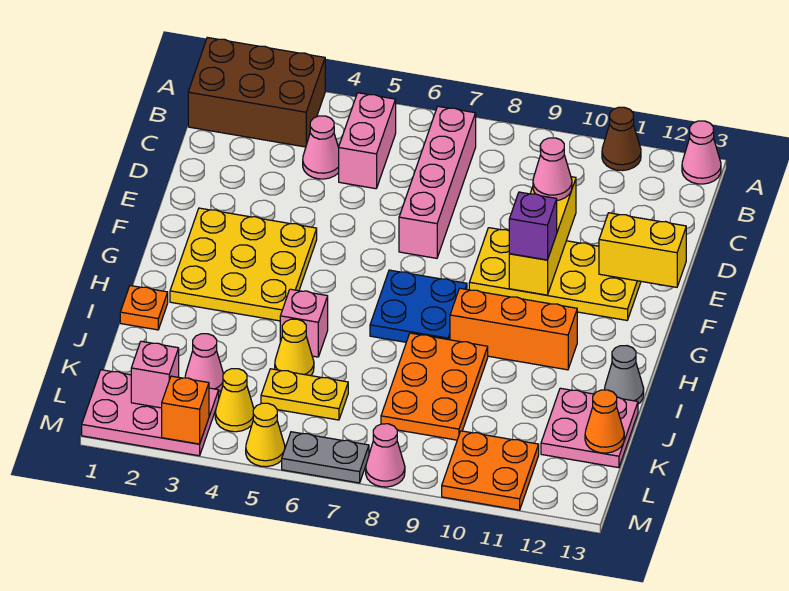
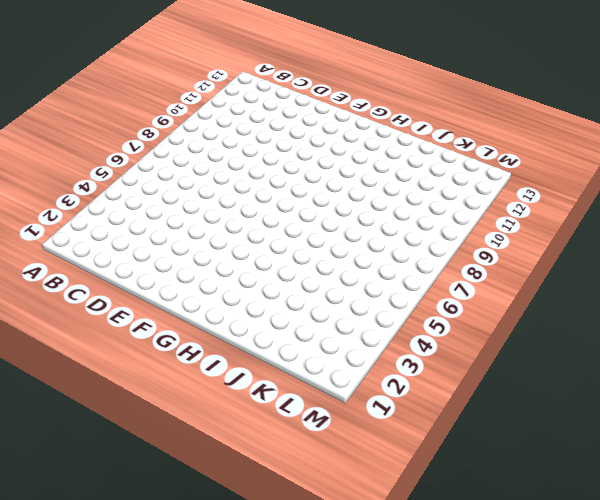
none -> brown brick A1:B3 level 1
none -> brown cone A11 level 1
none -> pink cone A13 level 1
none -> pink brick B5:C5 level 1

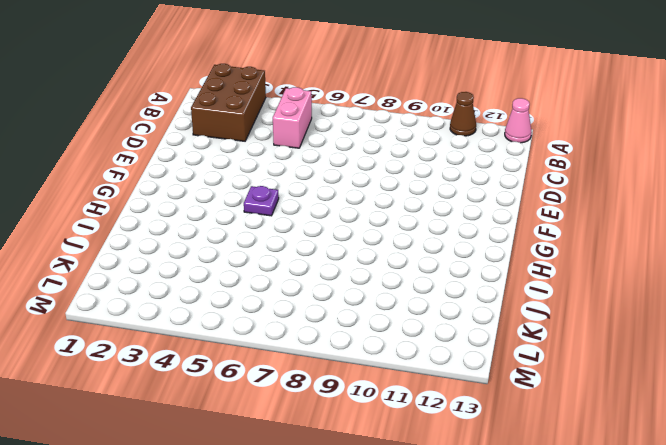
brown brick A2:C3 level 1 -> brown brick A1:B3 level 1
purple plate G5 level 1 -> none
none -> pink brick B7:E7 level 1
none -> pink cone C4 level 1
none -> yellow plate E9:F12 level 1
none -> yellow plate F2:H4 level 1

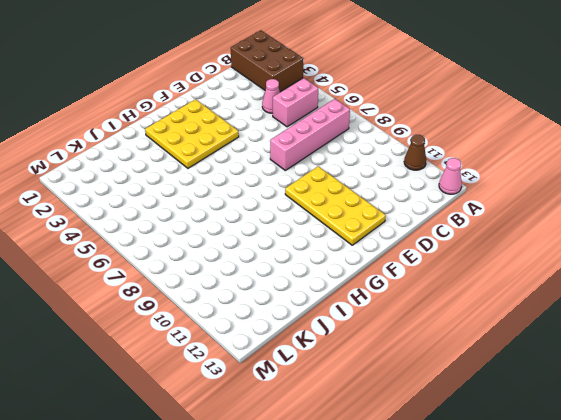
none -> blue plate G7:H8 level 1
none -> orange brick H9:H11 level 1
none -> orange plate I1 level 1
none -> pink brick I5 level 1

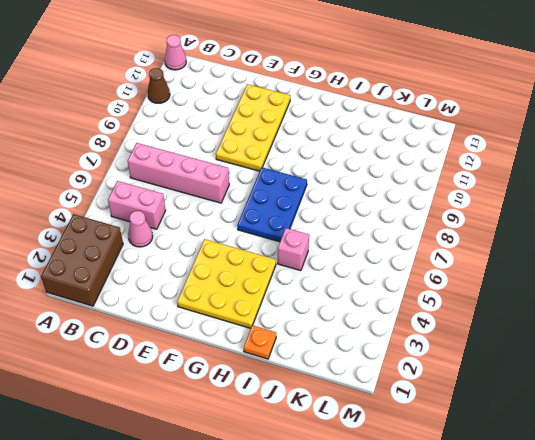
blue plate G6:H8 level 1 -> blue plate G7:H8 level 1
none -> orange brick H9:H11 level 1
none -> orange plate I8:K9 level 1
none -> grey cone I13 level 1
none -> yellow cone J5 level 1

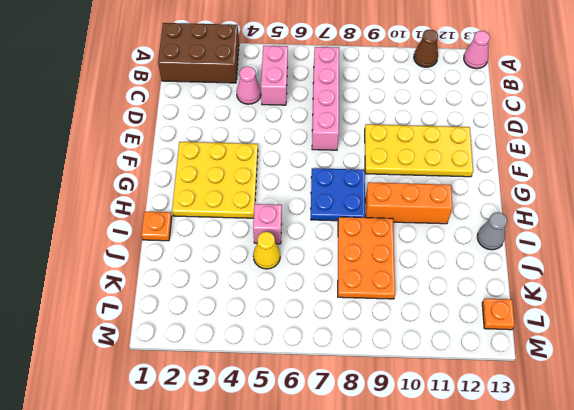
orange plate L13 level 1 -> none
none -> pink plate J12:K13 level 1
none -> pink cone K3 level 1
none -> yellow plate K5:K6 level 1
none -> pink plate L1:M3 level 1

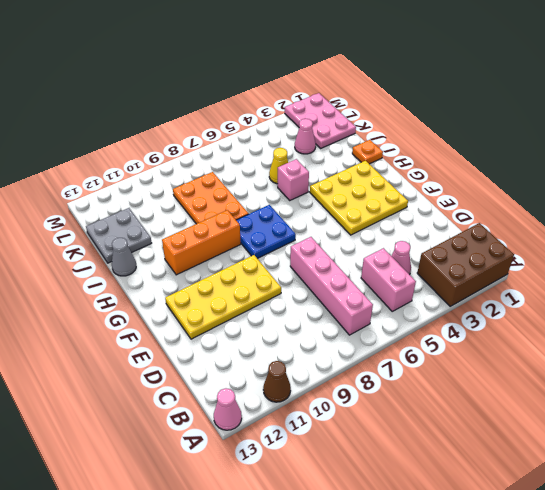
grey plate J12:K13 level 1 -> pink plate J12:K13 level 1
pink plate K1:M2 level 1 -> pink plate L1:M3 level 1
none -> yellow plate K5:K6 level 1
none -> yellow cone L4 level 1
none -> orange plate L10:M11 level 1
none -> yellow cone M5 level 1

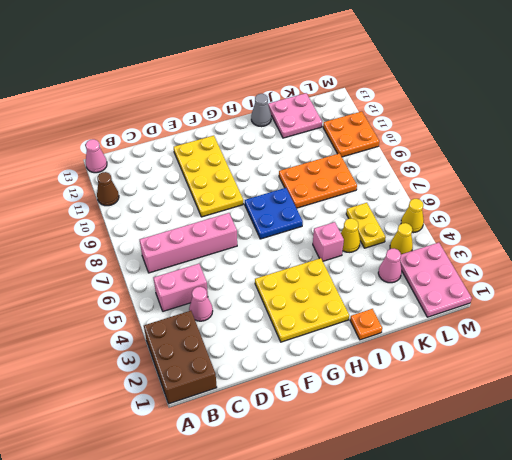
none -> orange brick H9:H11 level 1
none -> grey plate M6:M7 level 1
none -> pink cone M8 level 1
none -> yellow brick D10:F10 level 2

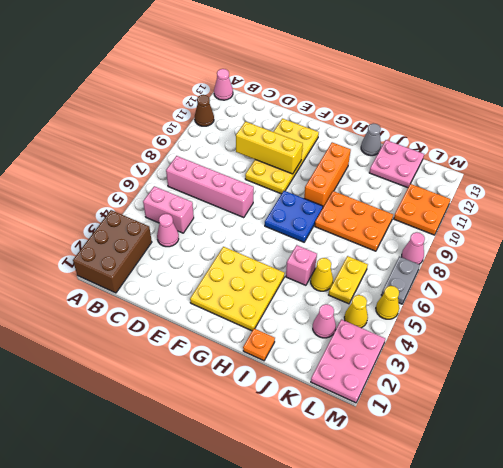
none -> yellow brick E12:E13 level 2
none -> orange cone K13 level 2
none -> pink brick L2 level 2
none -> orange brick M3 level 2

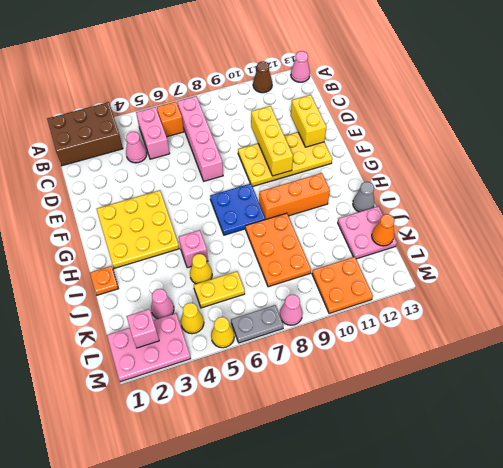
orange brick B6 level 1 -> orange brick M3 level 2
yellow brick D12:E12 level 2 -> yellow brick E12:E13 level 2
none -> pink cone D10 level 3
none -> purple brick F10 level 3

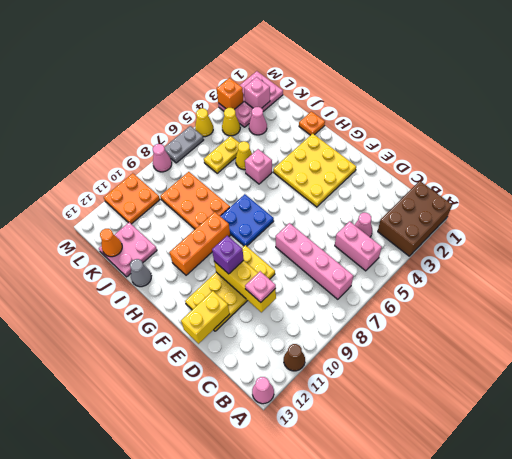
pink plate D10 level 3 -> pink cone D10 level 3

